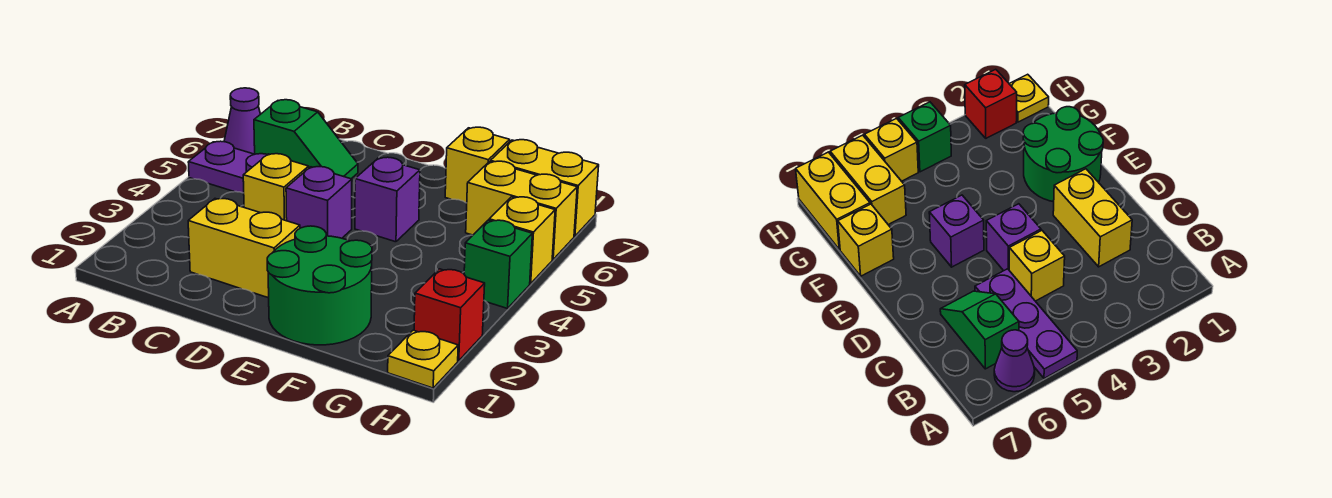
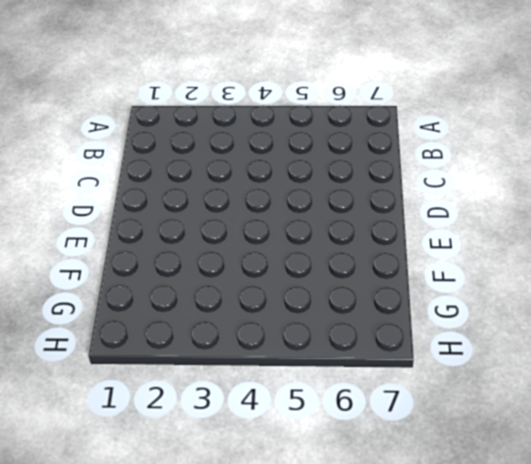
none -> purple plate A5:C5 level 1
none -> purple cone A6 level 1
none -> green slope B6:C6 level 1 top B

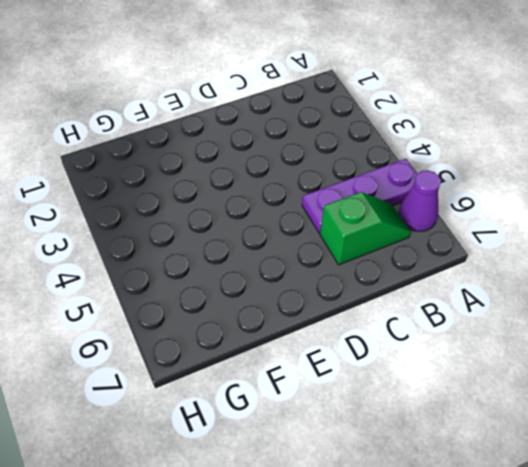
green slope B6:C6 level 1 top C -> green slope B6:C6 level 1 top B
none -> yellow brick C2:D2 level 1
none -> yellow brick C4 level 1
none -> purple brick D4 level 1

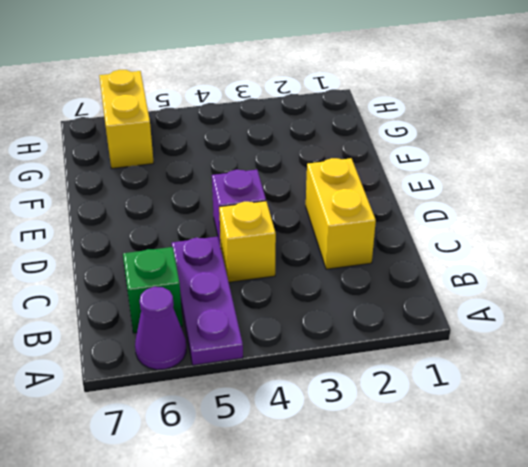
none -> green round brick E1:F2 level 1
none -> purple brick E5 level 1
none -> yellow brick F7 level 1

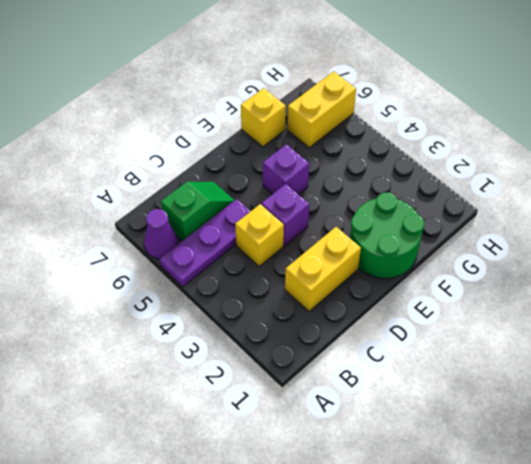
none -> yellow brick G7:H7 level 1
none -> yellow plate H1 level 1
none -> red brick H2 level 1

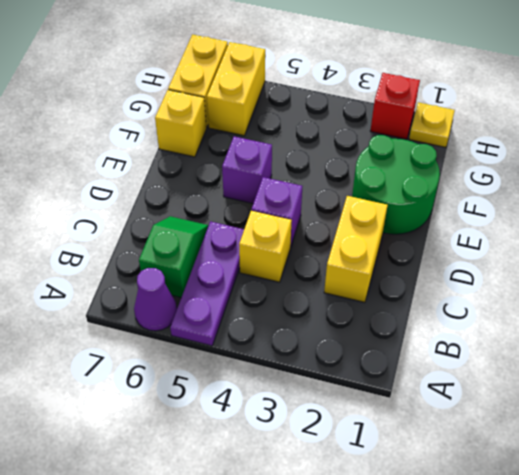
none -> green brick H4 level 1
none -> yellow brick H5 level 1

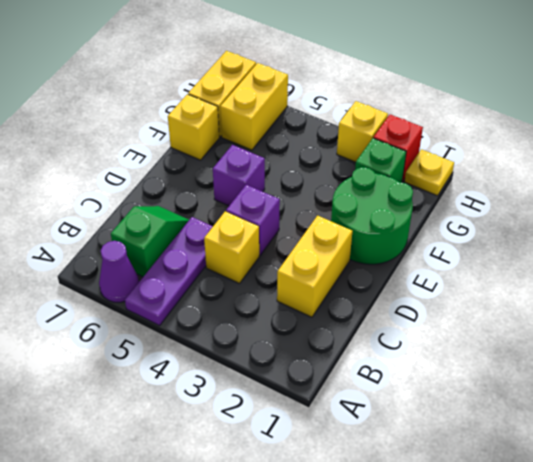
green brick G2 level 1 -> green brick H4 level 1
yellow brick H3 level 1 -> yellow brick H5 level 1

